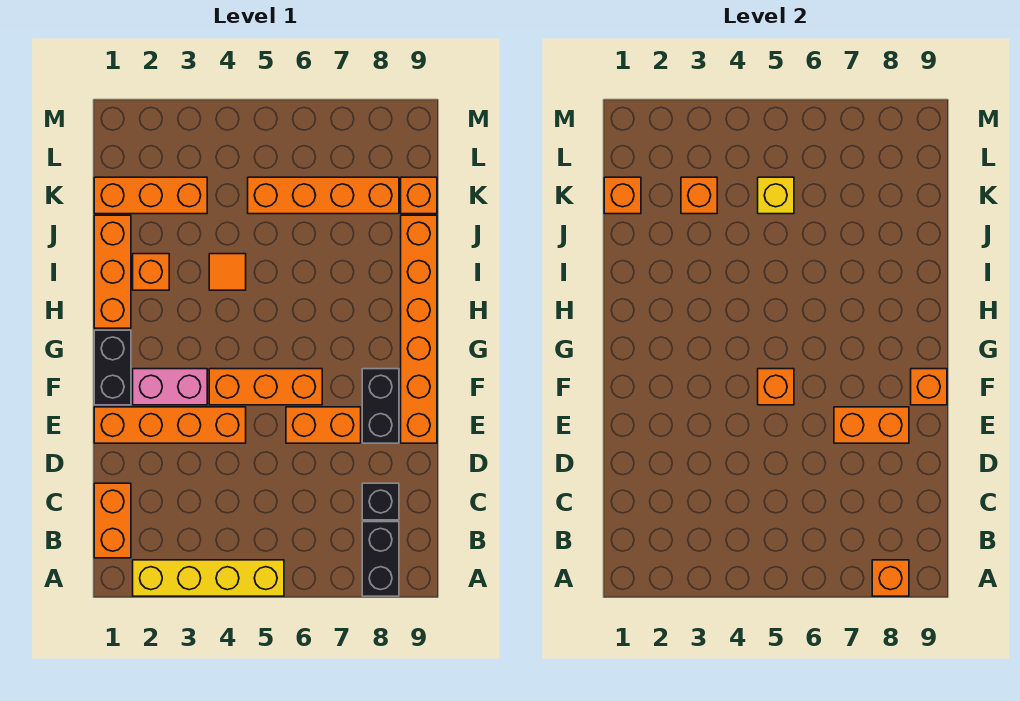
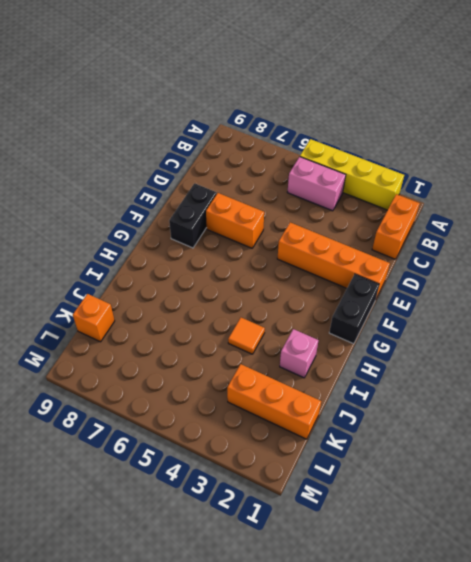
pink brick B4:B5 level 1 -> pink brick F2:F3 level 1
pink brick I2 level 1 -> orange brick I2 level 1
none -> black brick A8:B8 level 1
none -> black brick C8 level 1
none -> orange brick E9:J9 level 1

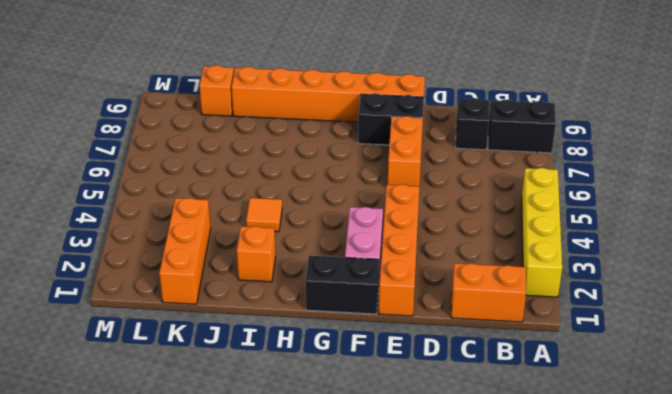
none -> orange brick F4:F6 level 1
none -> orange brick H1:J1 level 1
none -> orange brick K5:K8 level 1

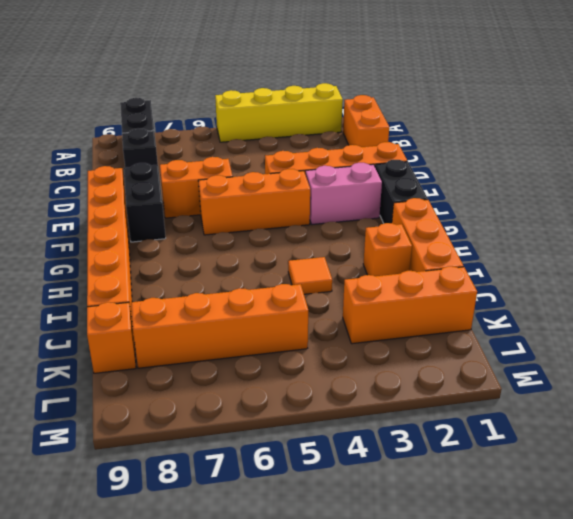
none -> orange brick A8 level 2
none -> orange brick E7:E8 level 2
none -> orange brick F5 level 2

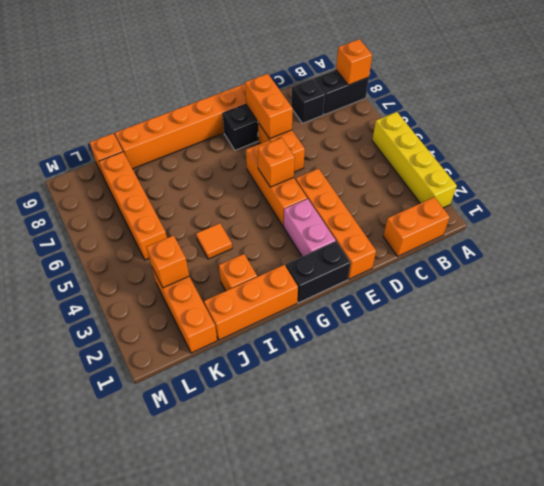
none -> orange brick F9 level 2
none -> orange brick K1 level 2
none -> yellow brick K5 level 2

